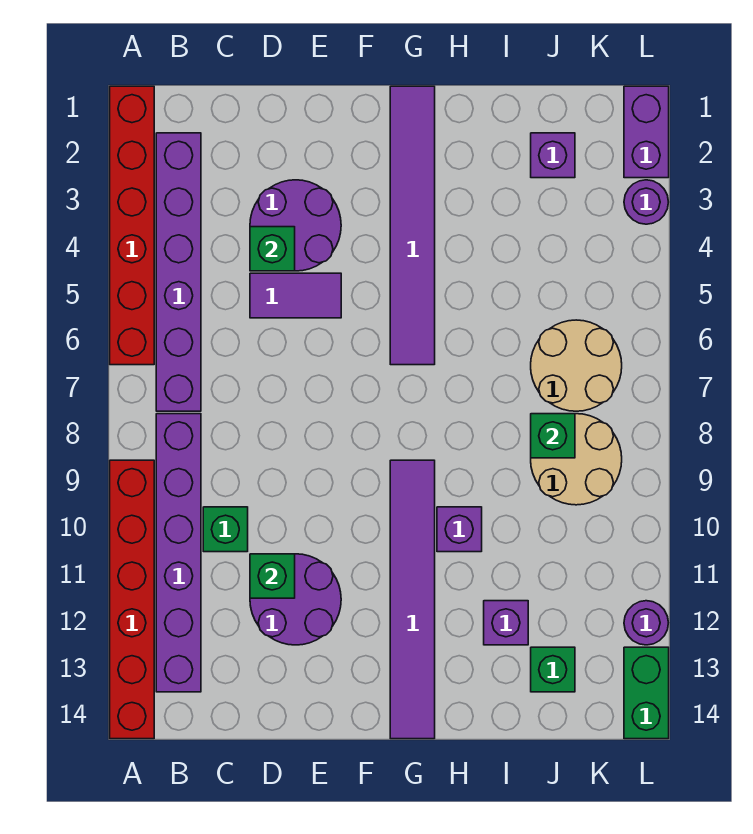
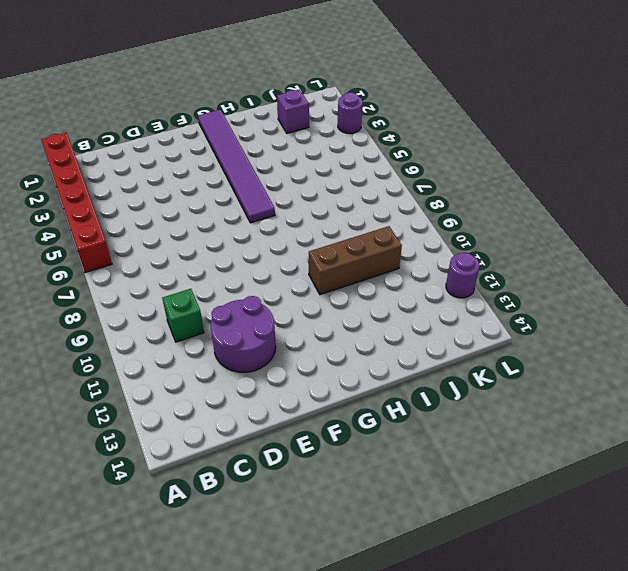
brown brick H10:J10 level 1 -> purple brick H10 level 1
none -> red brick A9:A14 level 1
none -> purple brick B2:B7 level 1
none -> purple brick B8:B13 level 1

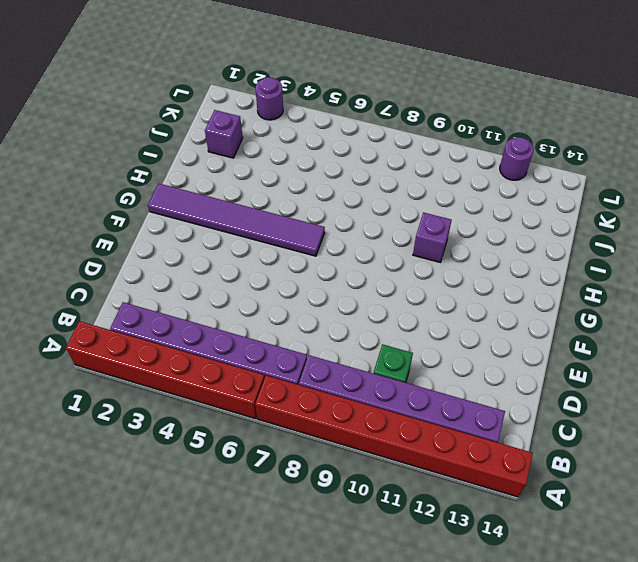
red brick A7:A14 level 1 -> red brick A9:A14 level 1
none -> purple round brick D3:E4 level 1
none -> purple tile D5:E5 level 1
none -> purple round brick D11:E12 level 1

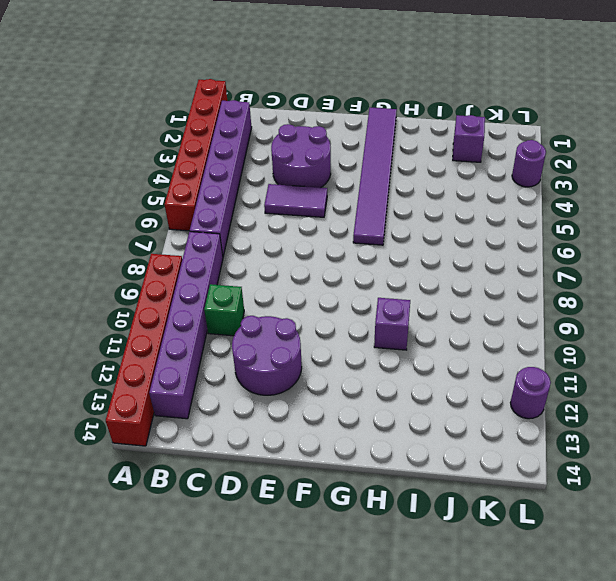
none -> purple tile G9:G14 level 1
none -> purple brick I12 level 1
none -> tan round brick J6:K7 level 1

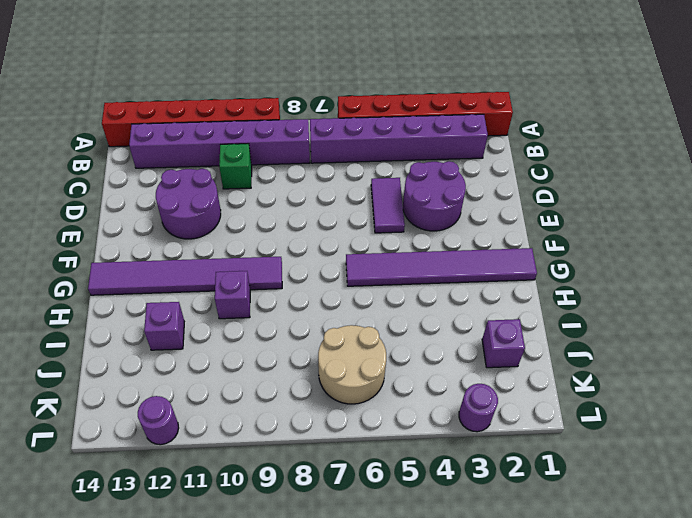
none -> tan round brick J8:K9 level 1
none -> green brick J13 level 1
none -> purple brick L1:L2 level 1

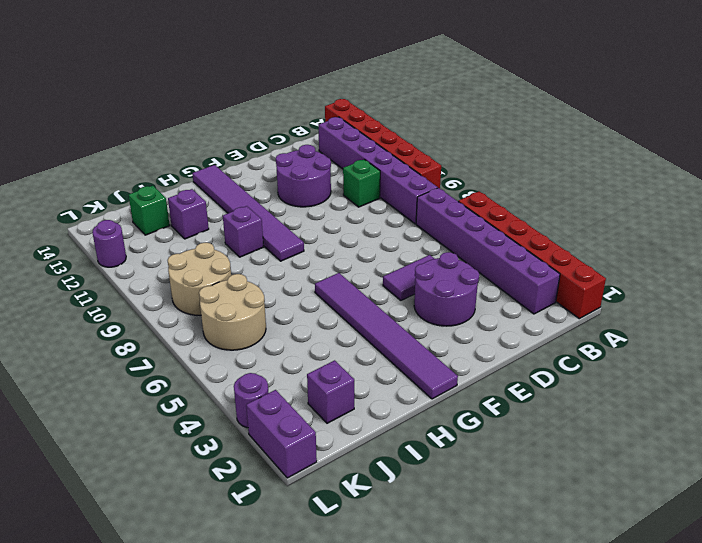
none -> green brick L13:L14 level 1
none -> green brick D4 level 2
none -> green brick D11 level 2

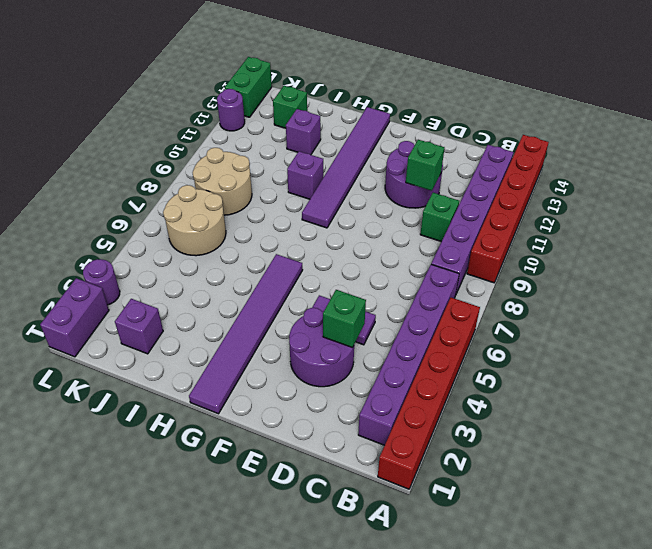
none -> green brick J8 level 2

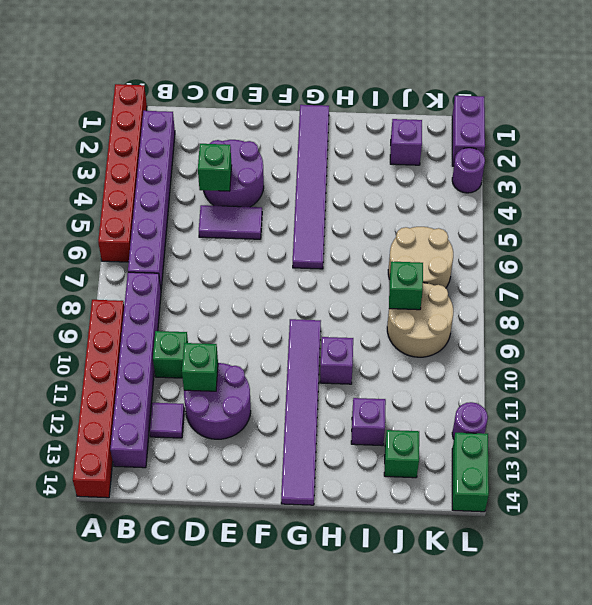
purple tile C12 level 1 -> none

